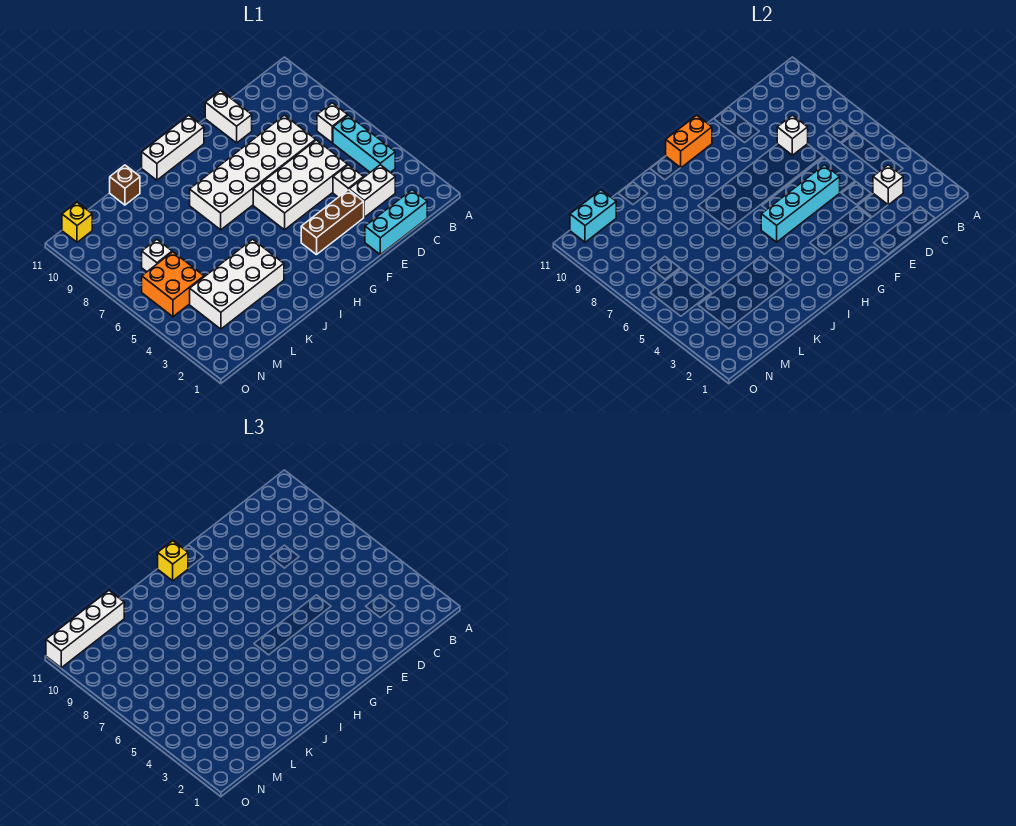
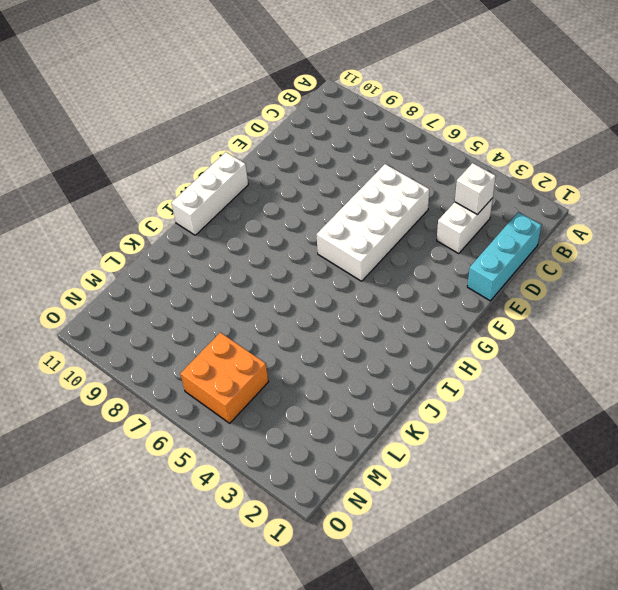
none -> cyan brick B4:B6 level 1
none -> white brick B7 level 1
none -> white brick D4 level 1

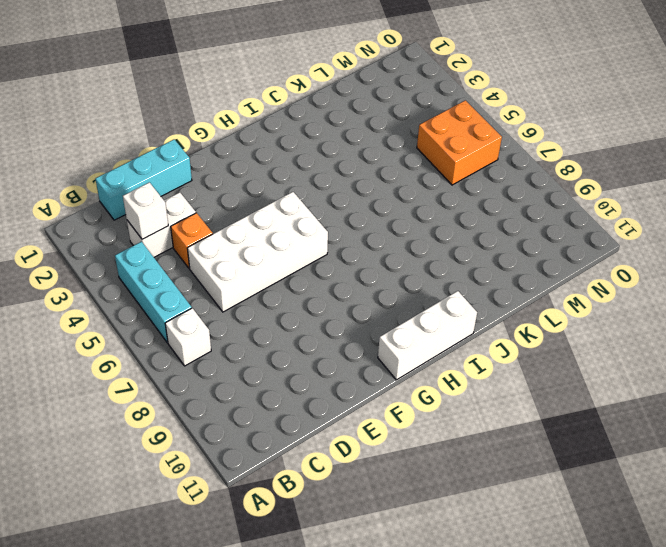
orange brick D4 level 1 -> white brick D4 level 1
none -> white brick D7:I8 level 1
none -> brown brick E3:G3 level 1
none -> white brick E10:E11 level 1

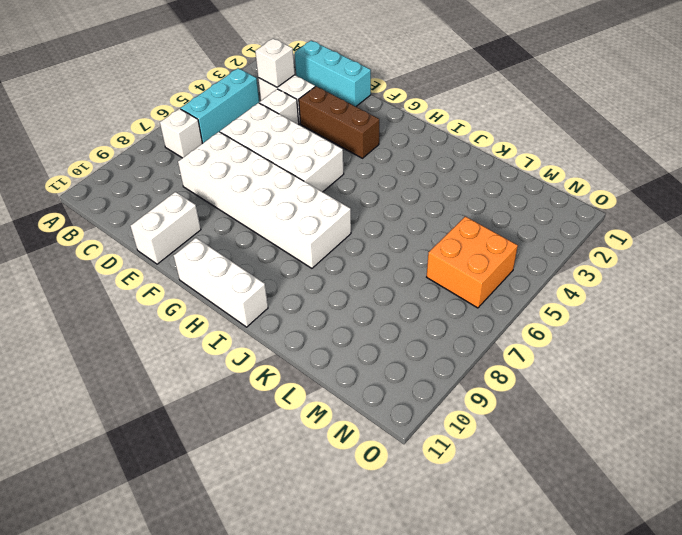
none -> white brick J3:M4 level 1
none -> brown brick K11 level 1
none -> white brick M7 level 1

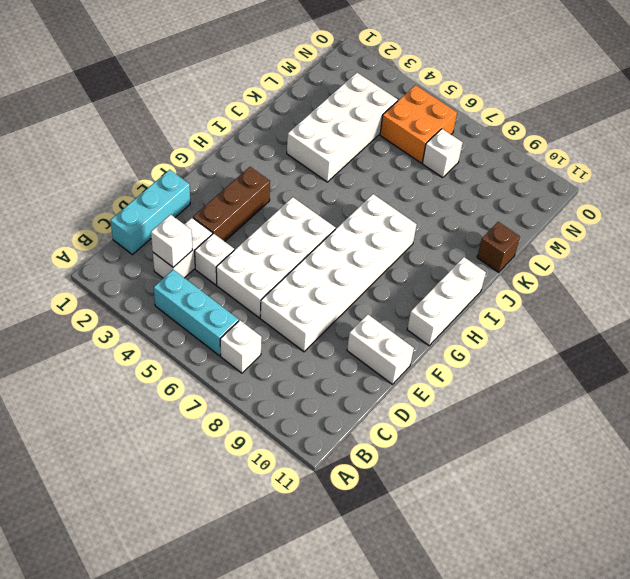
none -> yellow brick N11 level 1
none -> white brick D8 level 2
none -> cyan brick E5:H5 level 2

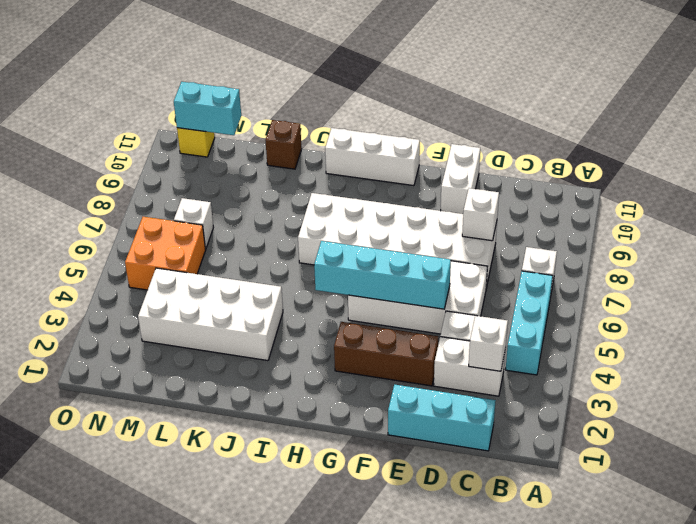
none -> orange brick G11:H11 level 2
none -> yellow brick H11 level 3
none -> white brick L11:O11 level 3

